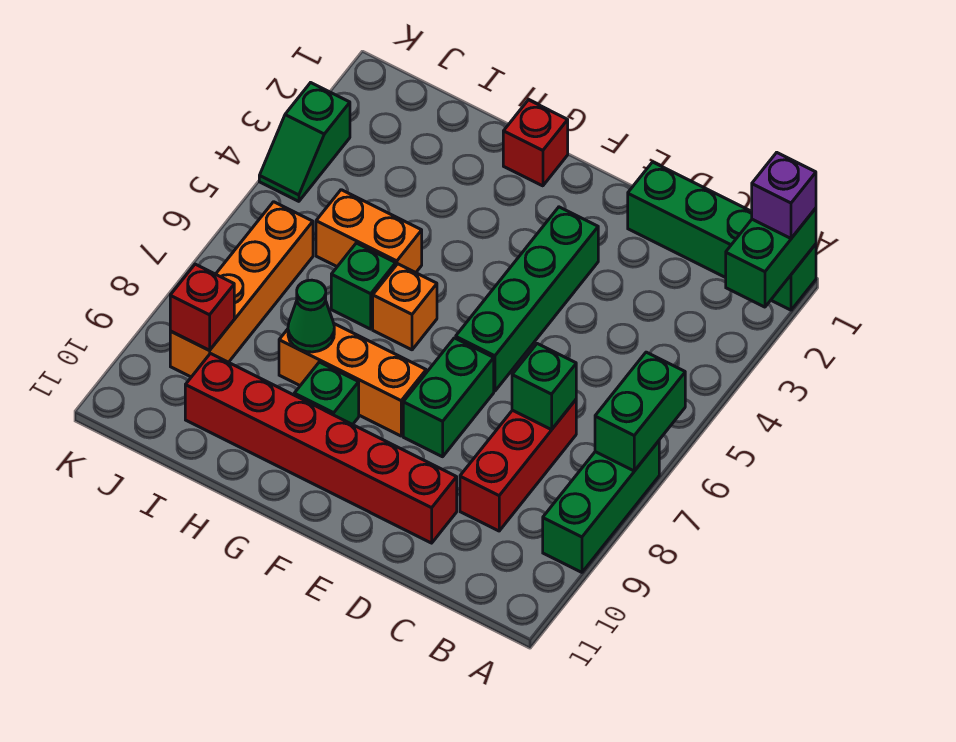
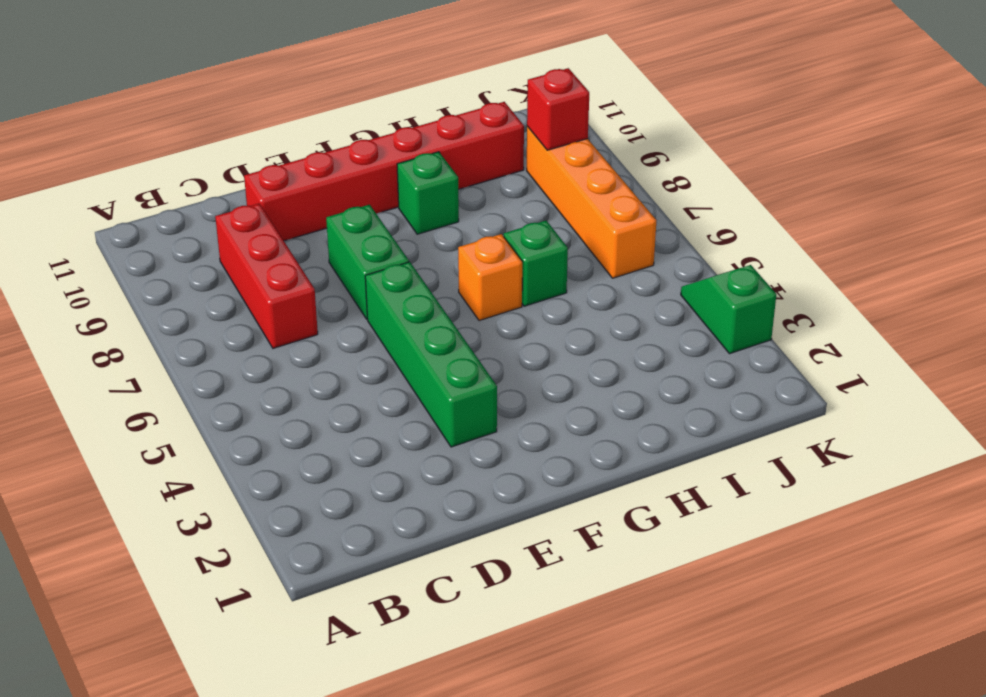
none -> green brick A1:D1 level 1
none -> green brick A7:A9 level 1
none -> orange brick F8:H8 level 1

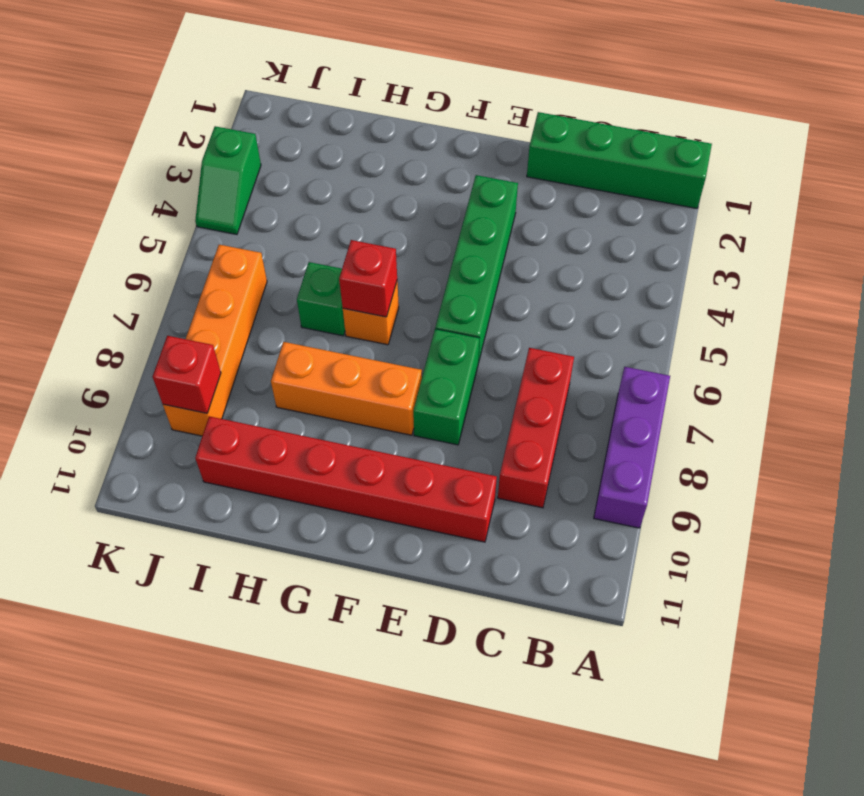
purple brick A7:A9 level 1 -> green brick A7:A9 level 1
red brick G6 level 2 -> red brick G1 level 1
none -> green brick G9 level 1
none -> orange brick H5:I5 level 1
none -> green brick A1:A2 level 2

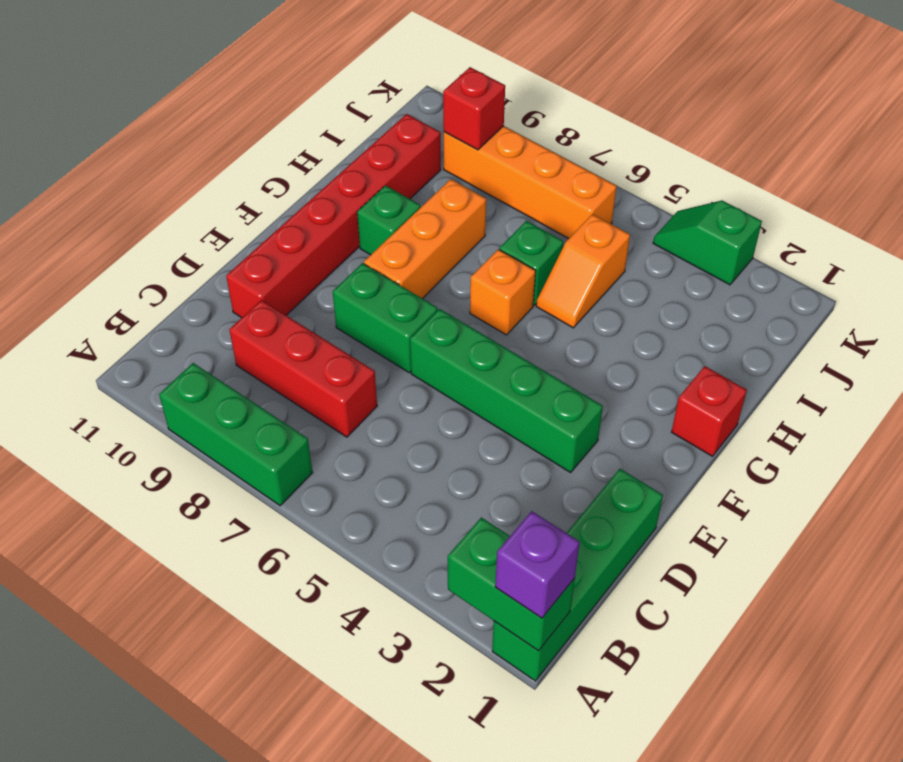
orange slope H5:I5 level 1 top I -> orange brick H5:I5 level 1
none -> green brick A6:A7 level 2
none -> green brick C7 level 2
none -> green cone H8 level 2

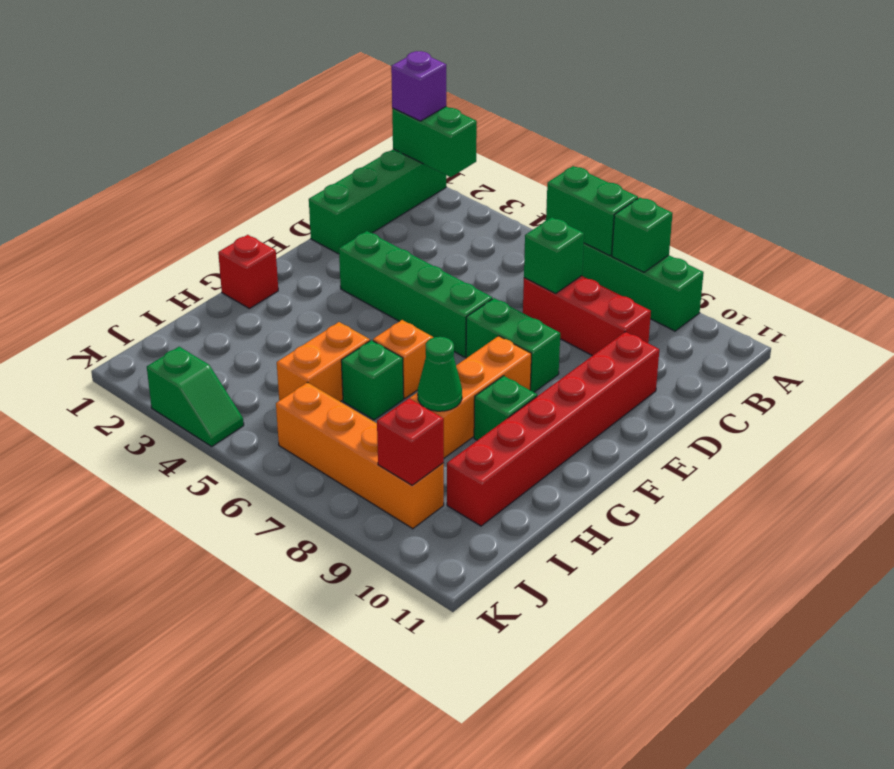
green brick A8 level 2 -> none

